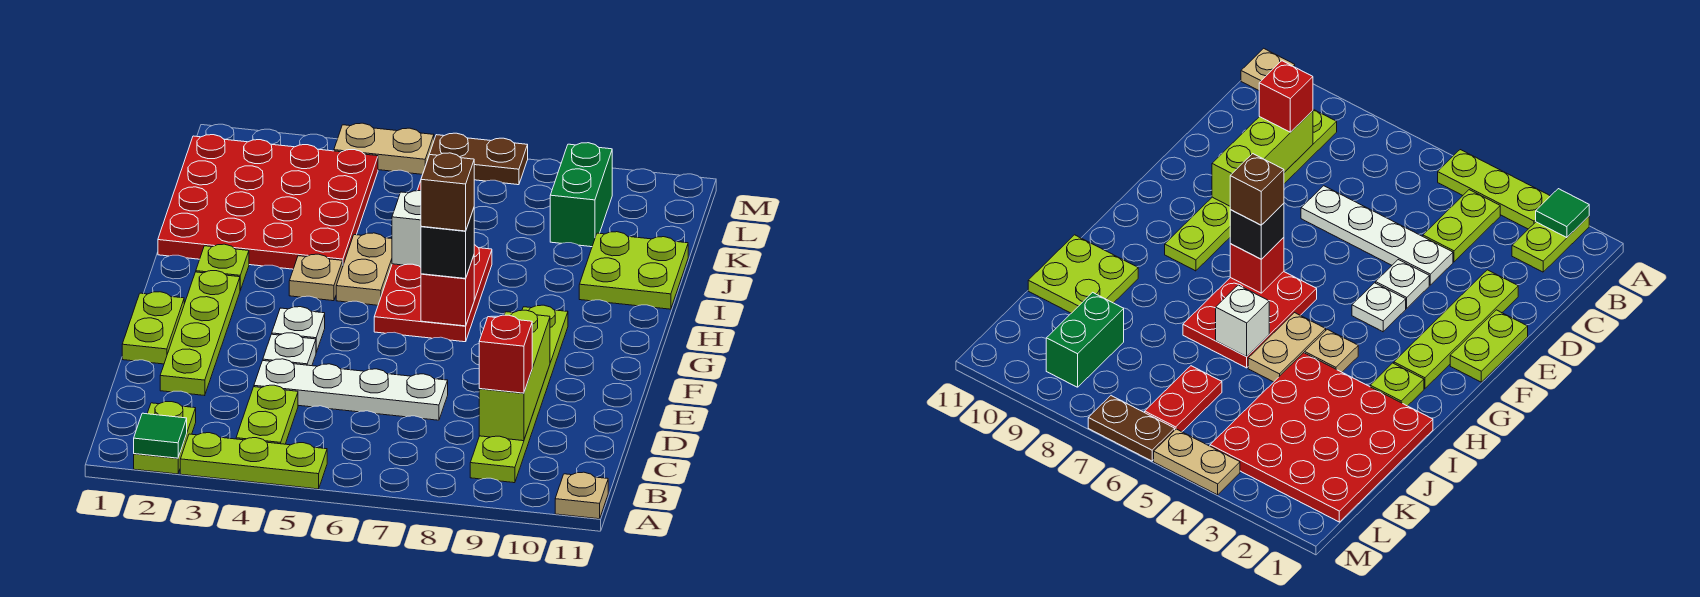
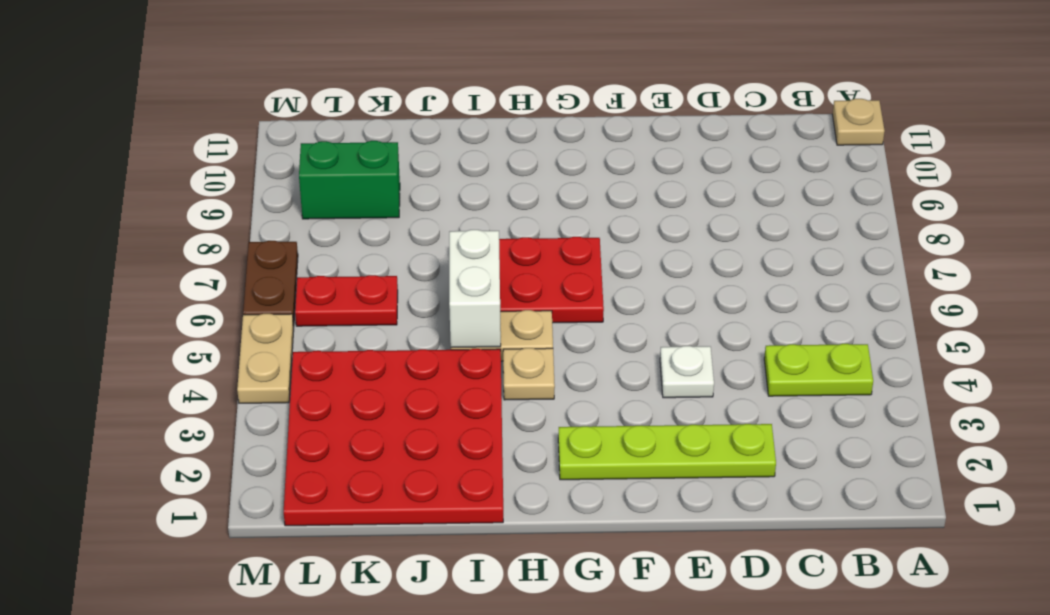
white brick I5:I6 level 2 -> white brick I6 level 2
none -> lime plate A2:B2 level 1
none -> lime plate A3:A5 level 1
none -> lime plate B9:G9 level 1

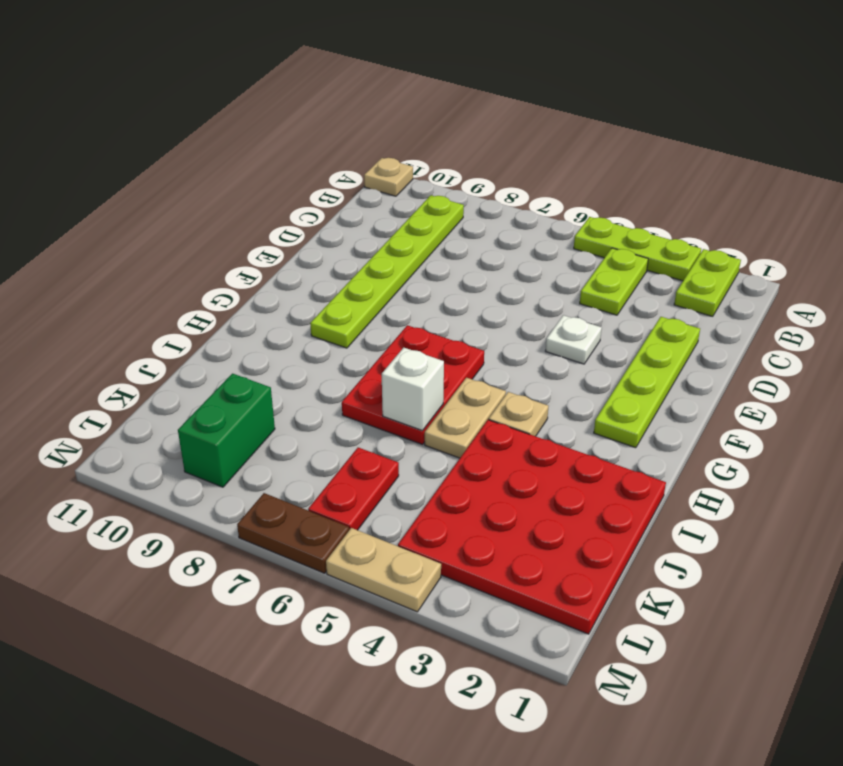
none -> white plate D4:D7 level 1
none -> lime plate E1:F1 level 1
none -> white plate F4 level 1

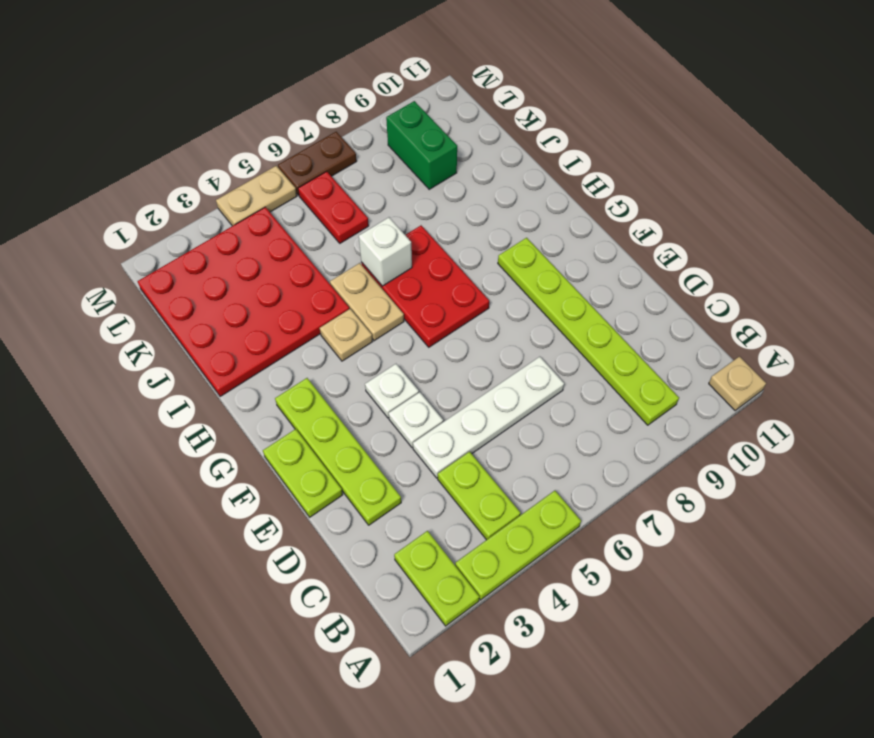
none -> lime plate H2 level 1
none -> lime plate I10:J11 level 1
none -> green tile A2 level 2

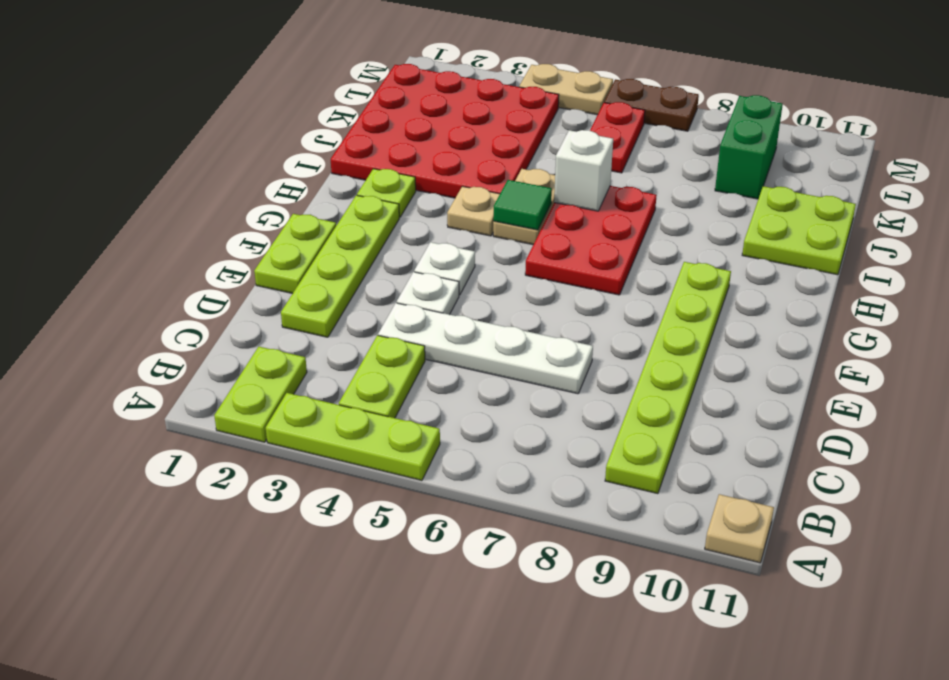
green tile H5 level 2 -> green tile A2 level 2
none -> lime brick C9:E9 level 2
none -> red brick G7 level 2
none -> red brick C9 level 3

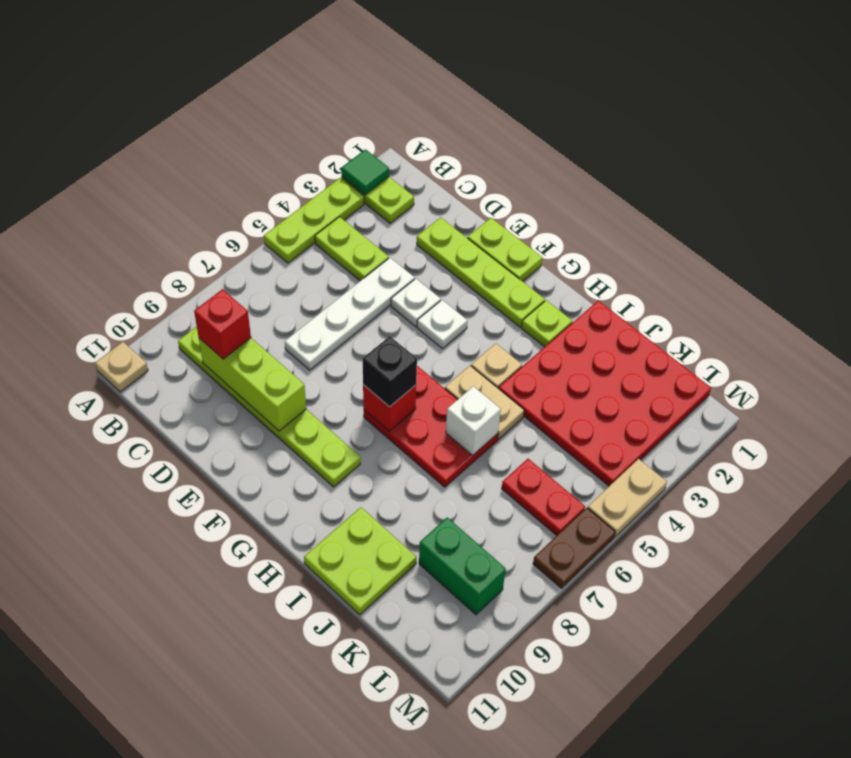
none -> brown brick G7 level 4

